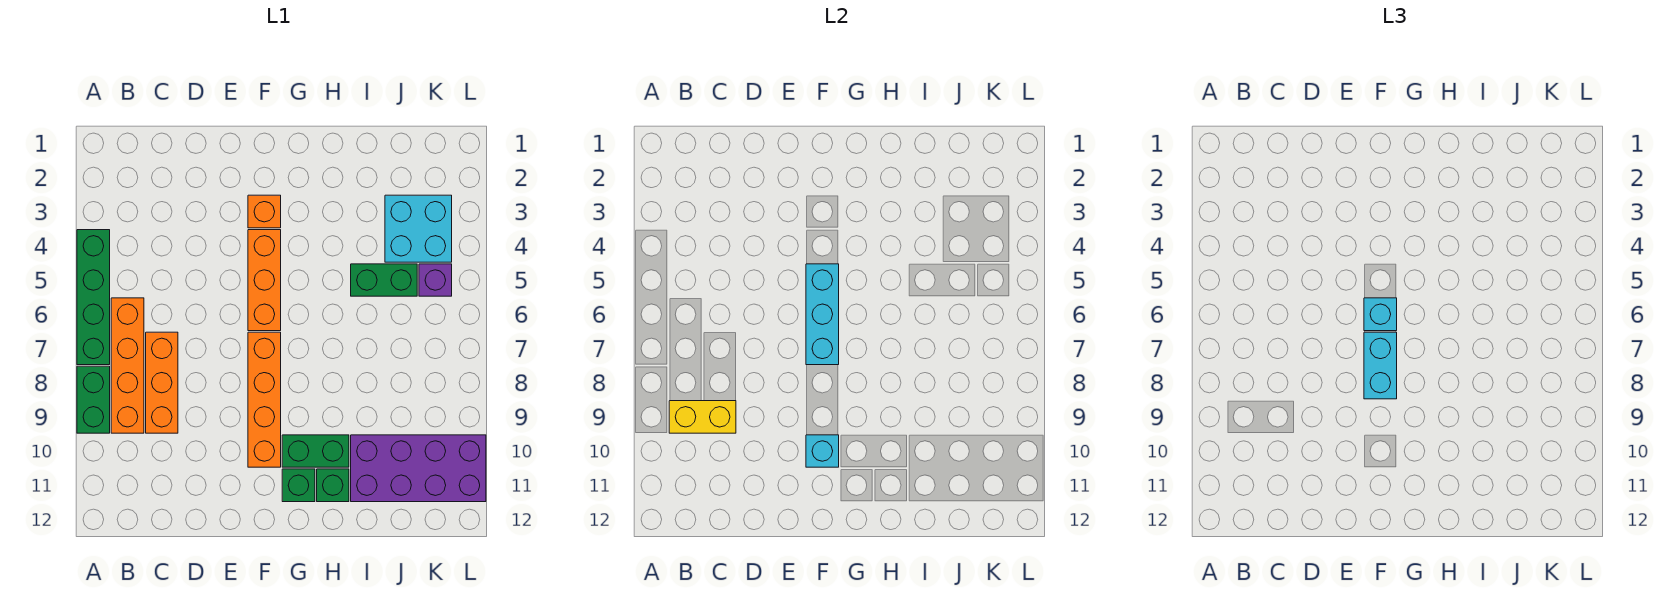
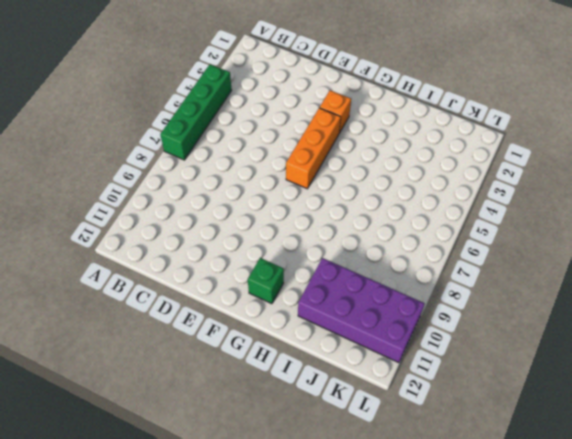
none -> green brick A8:A9 level 1
none -> orange brick B6:B9 level 1
none -> orange brick C7:C9 level 1

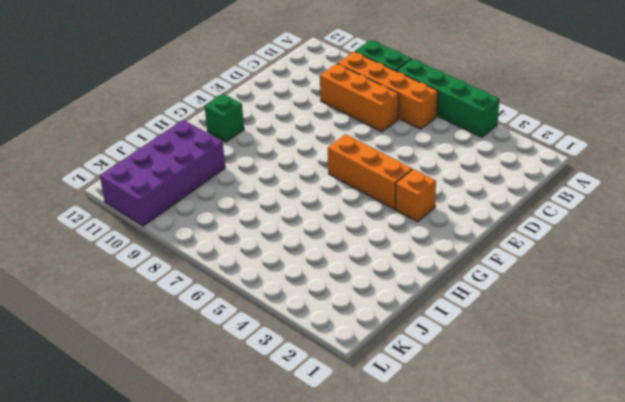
none -> orange brick F7:F10 level 1
none -> green brick G10:H10 level 1
none -> green brick H11 level 1

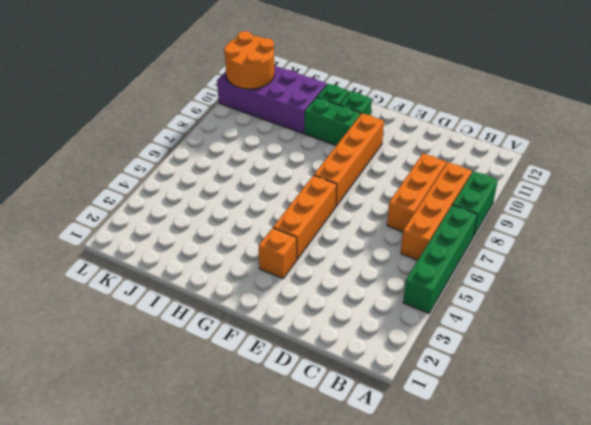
orange round brick K10:L11 level 2 -> none
none -> green brick I5:J5 level 1
none -> cyan brick J3:K4 level 1
none -> purple brick K5 level 1

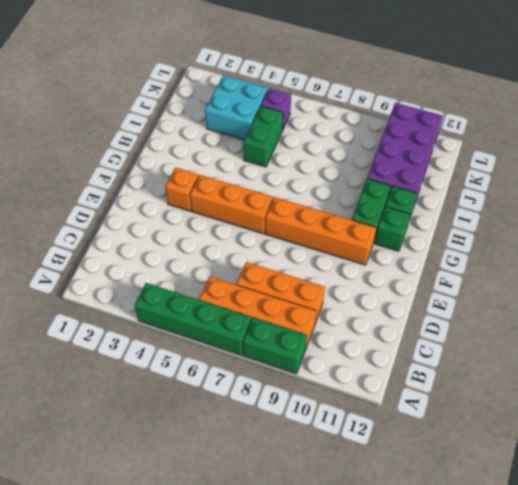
none -> yellow brick B9:C9 level 2
none -> cyan brick F5:F7 level 2
none -> cyan brick F10 level 2

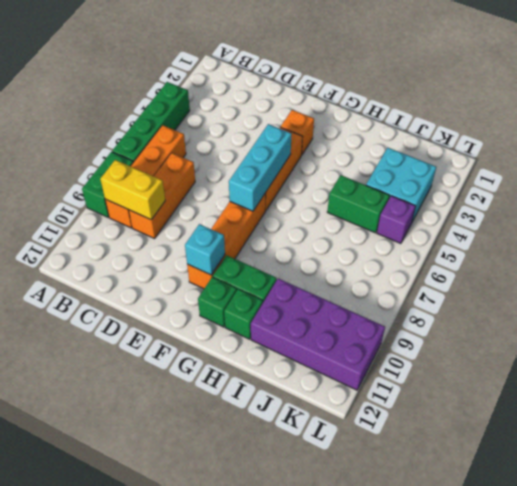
none -> cyan brick F6 level 3
none -> cyan brick F7:F8 level 3

